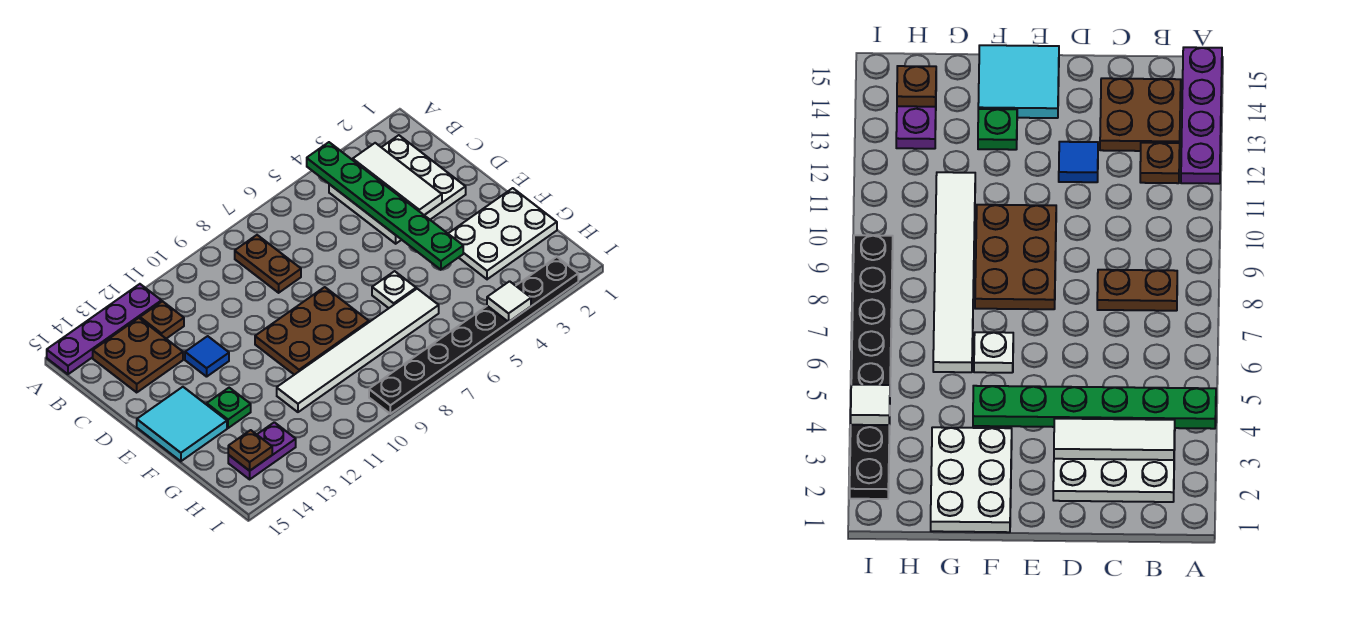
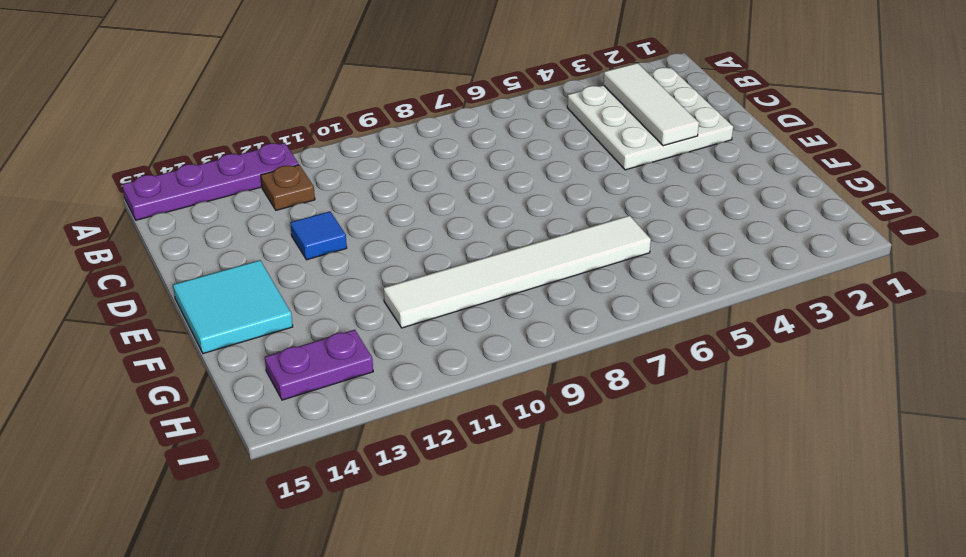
none -> brown plate B8:C8 level 1
none -> brown plate B13:C14 level 1
none -> brown plate E8:F10 level 1

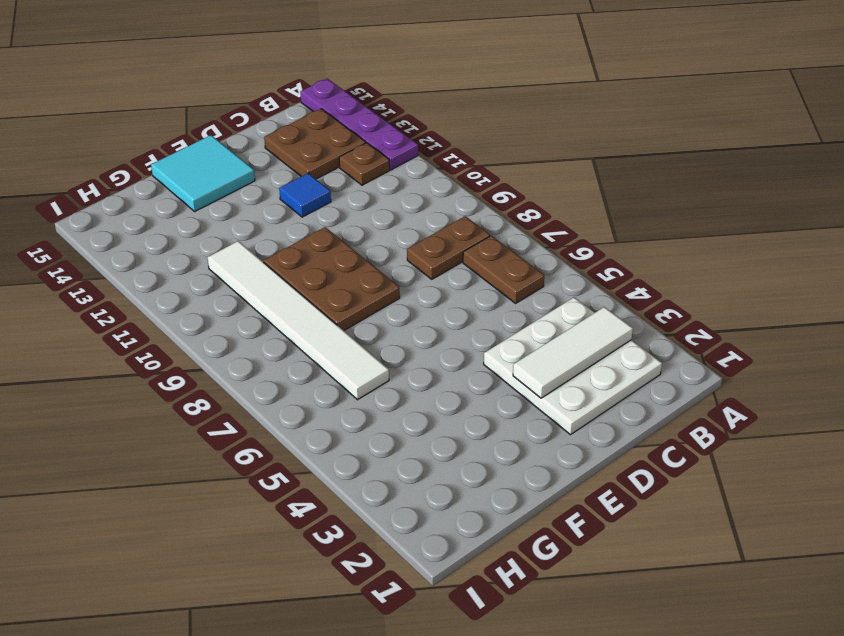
brown plate B6:B7 level 1 -> none
none -> white plate F1:G3 level 1
none -> white plate F6 level 1
none -> green plate F13 level 1

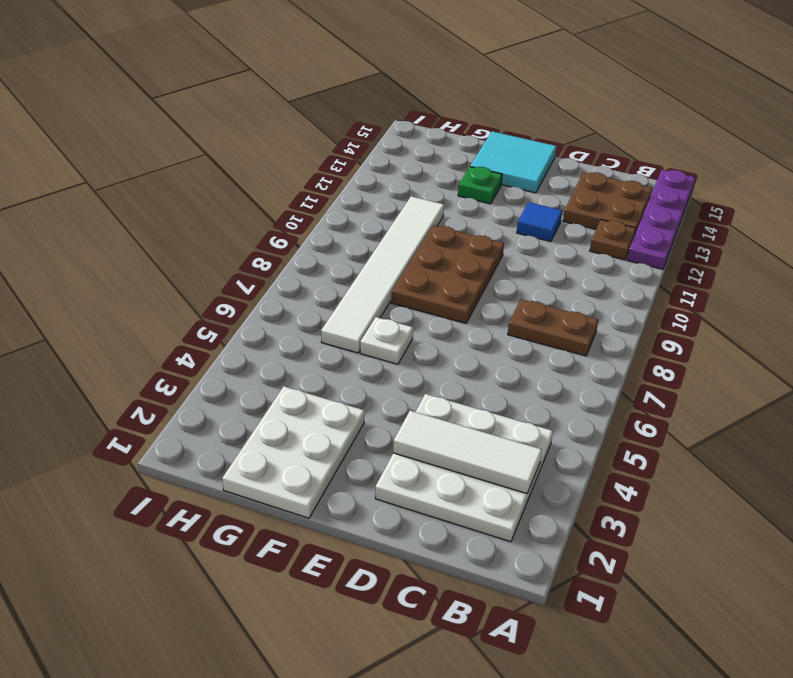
none -> purple plate H13:H14 level 1
none -> black plate I2:I9 level 1
none -> green plate A4:F4 level 2

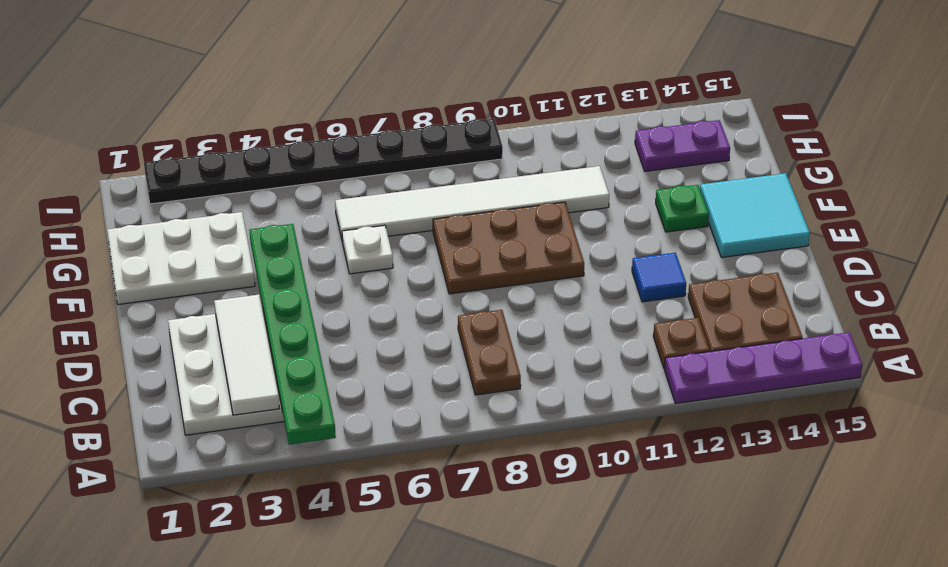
none -> brown plate H14 level 2
none -> white tile I4 level 2

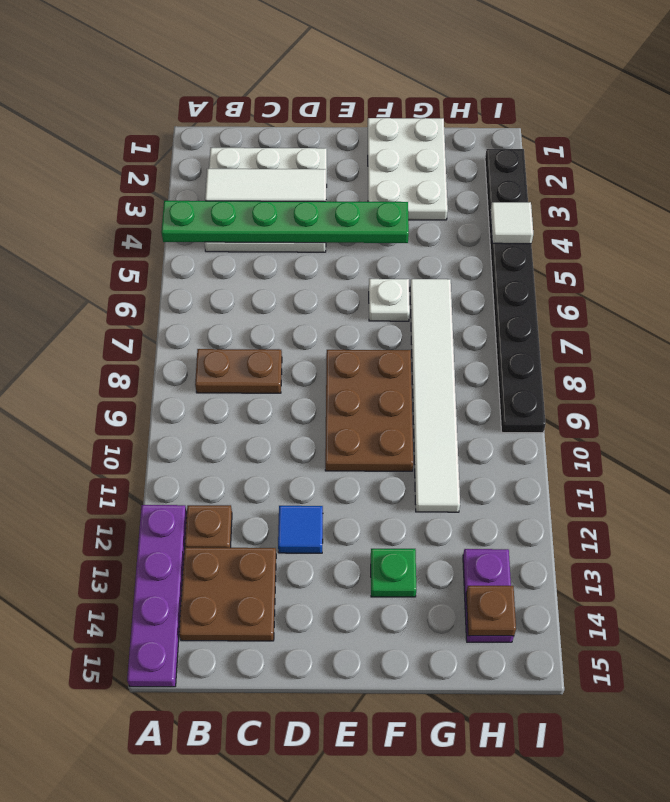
none -> cyan tile E14:F15 level 1

